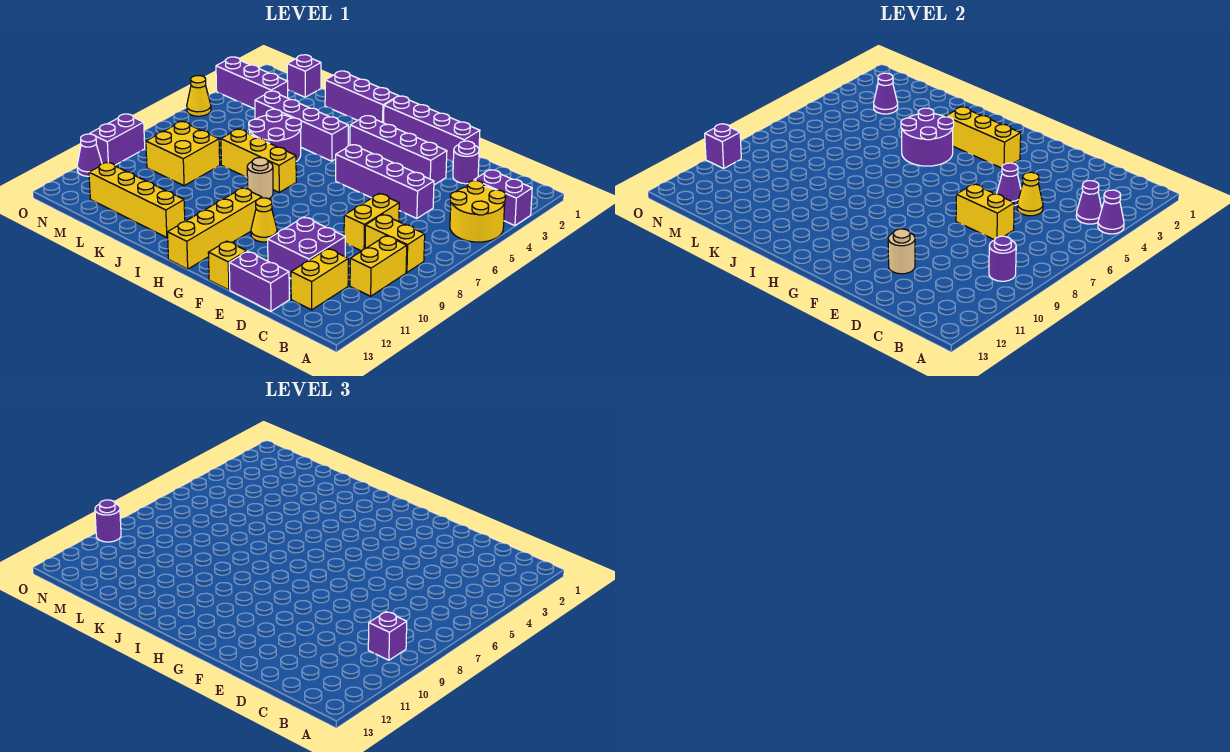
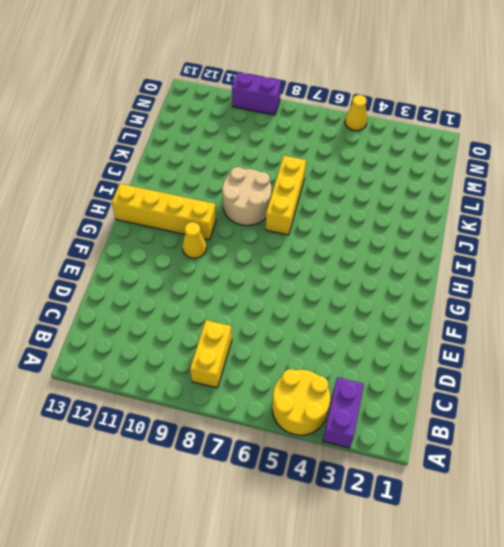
tan round brick I8:J9 level 1 -> tan round brick I8 level 1
none -> yellow brick B9:B10 level 1
none -> yellow brick C11:C12 level 1
none -> purple round brick D2 level 1
none -> purple brick D5:G5 level 1

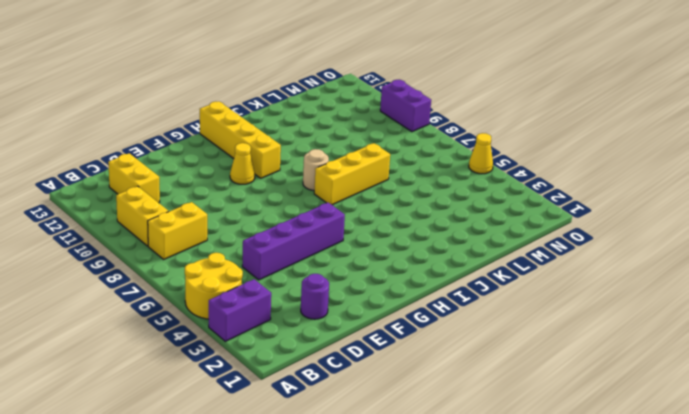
none -> yellow brick D7:D8 level 1
none -> purple brick D10:E11 level 1
none -> purple brick D13:E13 level 1
none -> purple brick E1:H1 level 1

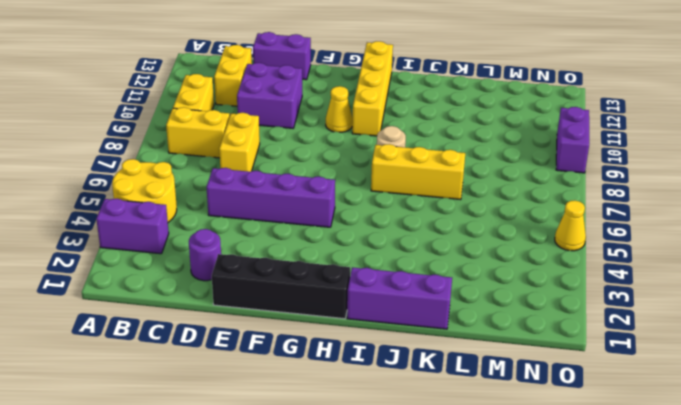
black brick E1:H1 level 1 -> purple brick E1:H1 level 1
none -> purple brick E3:H3 level 1
none -> yellow brick F13 level 1
none -> purple brick I4:L4 level 1
none -> purple round brick J5:K6 level 1

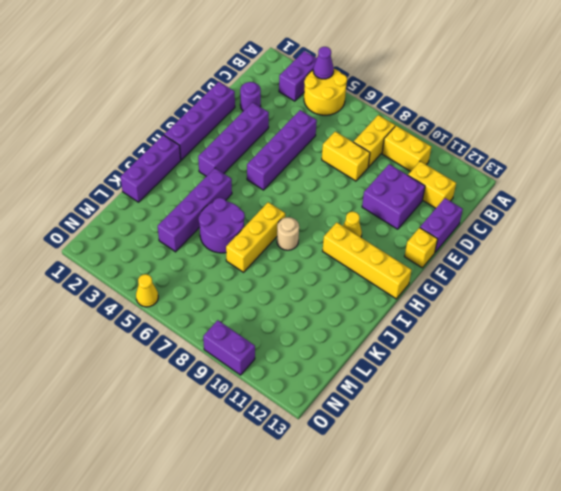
none -> yellow brick J12:M12 level 1
none -> yellow brick L8:M9 level 1
none -> purple brick M1 level 1
none -> purple brick M3:O3 level 1

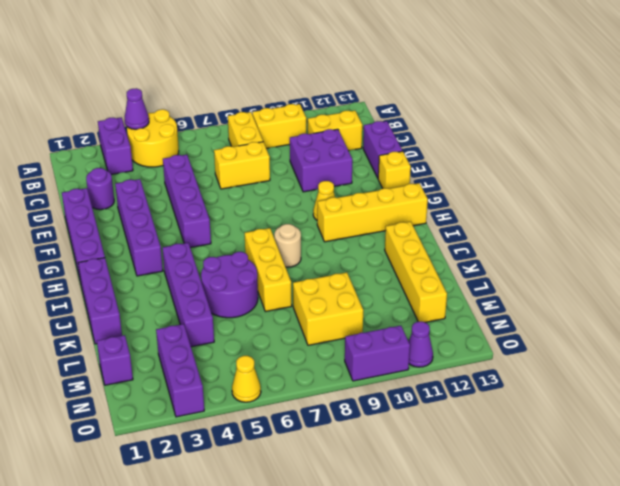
none -> purple cone B4 level 2
none -> purple round brick B9 level 2
none -> yellow cone D5 level 2
none -> yellow brick D7:E7 level 2

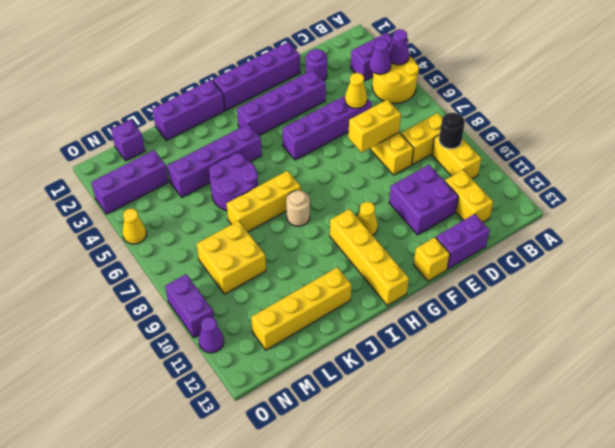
black round brick B9 level 2 -> purple round brick B9 level 2
none -> purple cone E5 level 2
none -> tan round brick E11 level 2
none -> yellow brick G3:I3 level 2
none -> purple round brick I4:J5 level 2

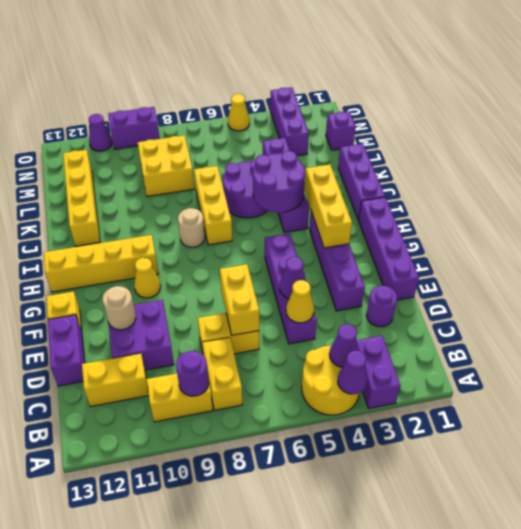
none -> purple cone M3 level 2
none -> purple brick O10 level 2
none -> purple brick B9 level 3
none -> purple round brick O10 level 3

